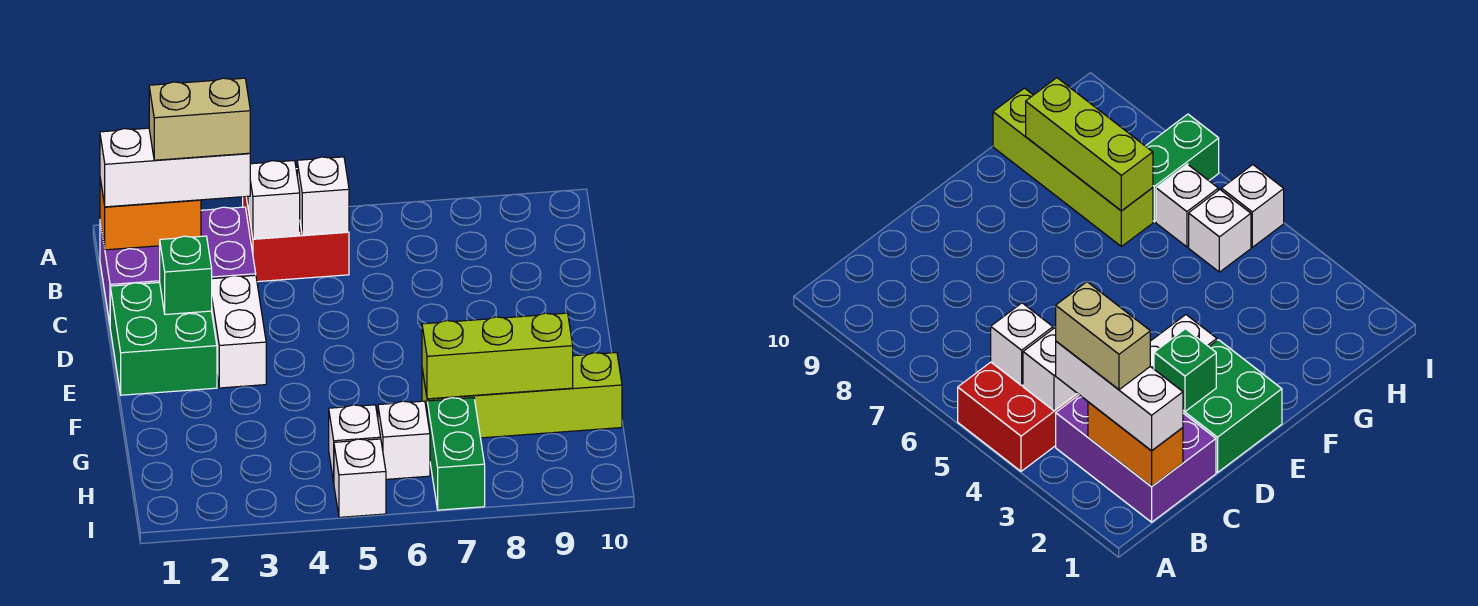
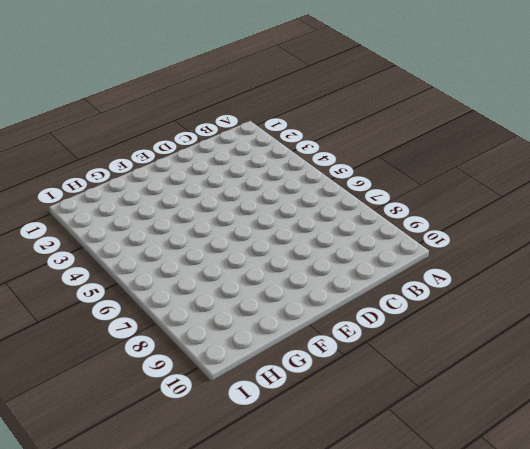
none -> red brick A4:B5 level 1
none -> purple brick B1:C3 level 1
none -> green brick D1:E2 level 1

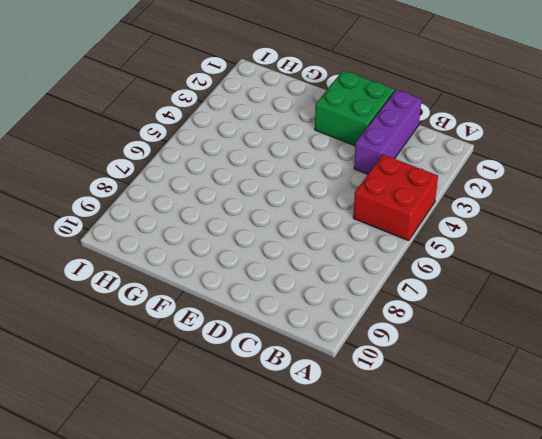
purple brick C1:C3 level 1 -> purple brick B1:C3 level 1
none -> white brick D3:E3 level 1
none -> lime brick G7:G10 level 1
none -> white brick H5 level 1

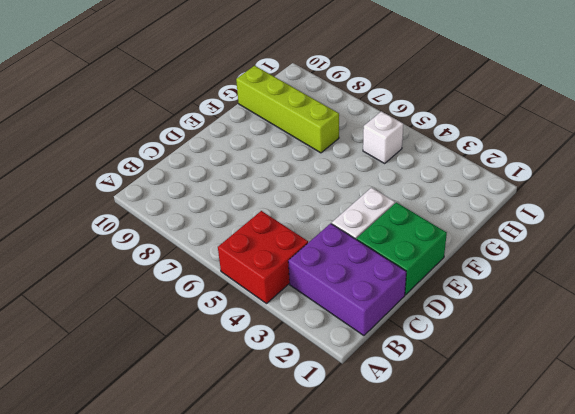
none -> white brick H6 level 1
none -> green brick H7:I7 level 1
none -> white brick I5 level 1

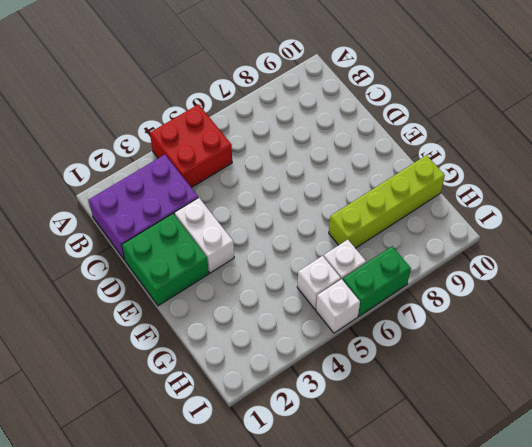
green brick I6:I7 level 1 -> green brick H7:I7 level 1
none -> orange brick B1:B2 level 2
none -> white brick B4 level 2
none -> white brick B5 level 2

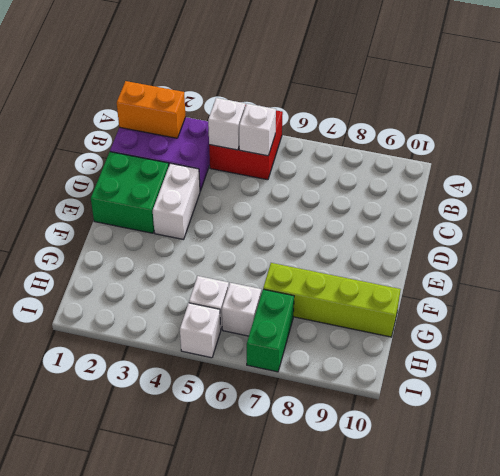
none -> green brick D2 level 2
none -> lime brick G7:G9 level 2
none -> white brick B1:B3 level 3

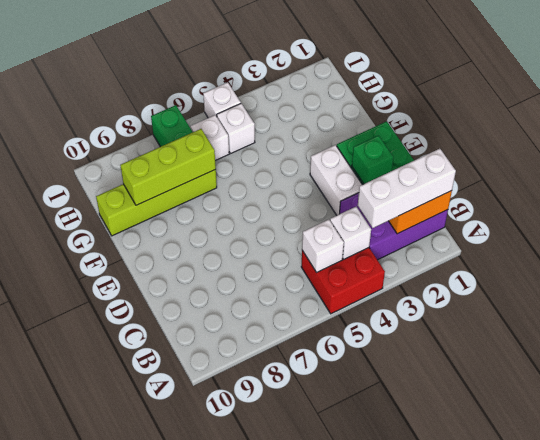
none -> tan brick B2:B3 level 4

